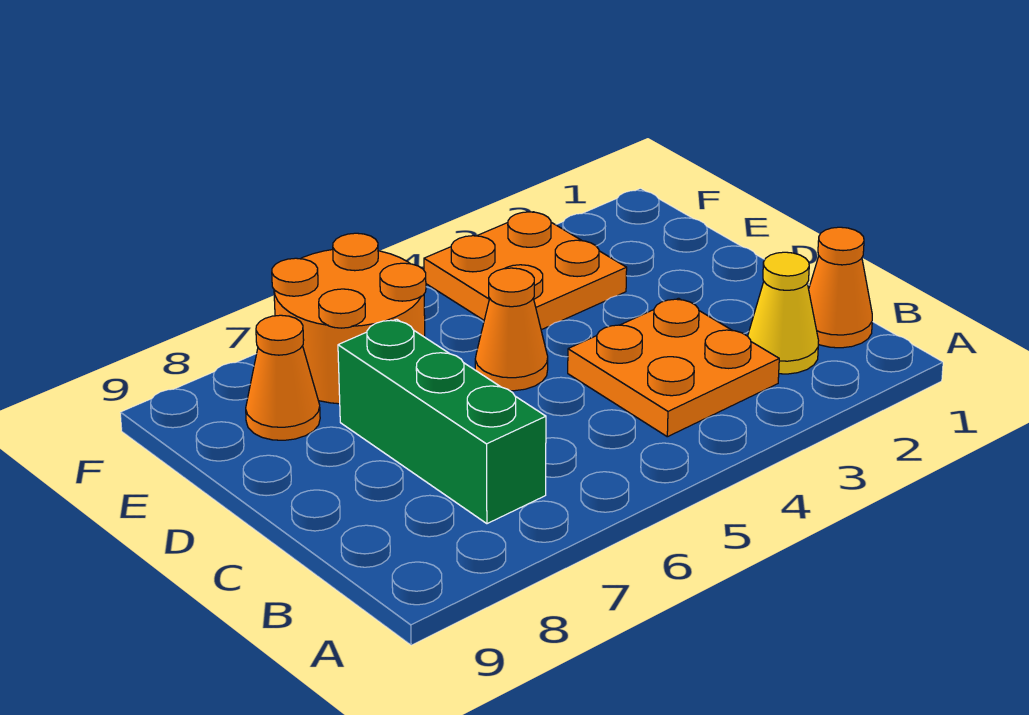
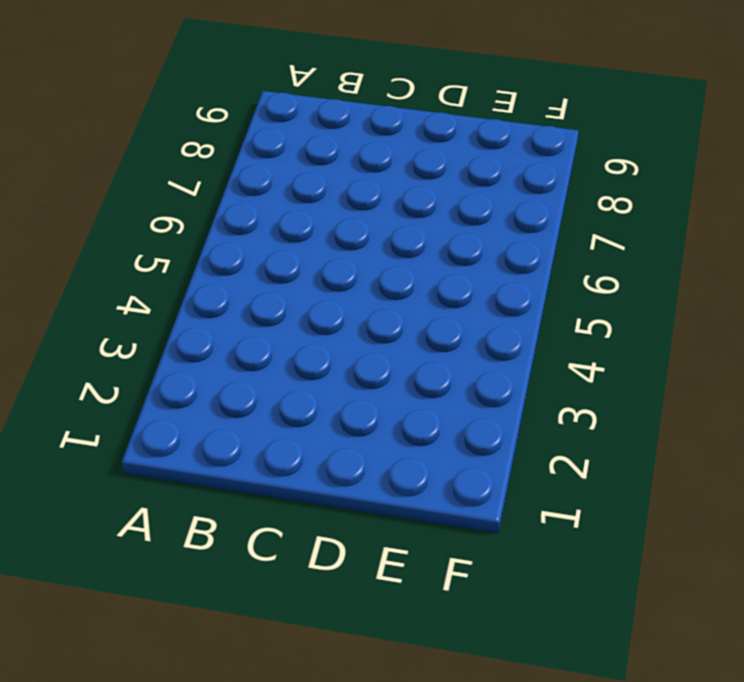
none -> orange cone B1 level 1
none -> yellow cone B2 level 1

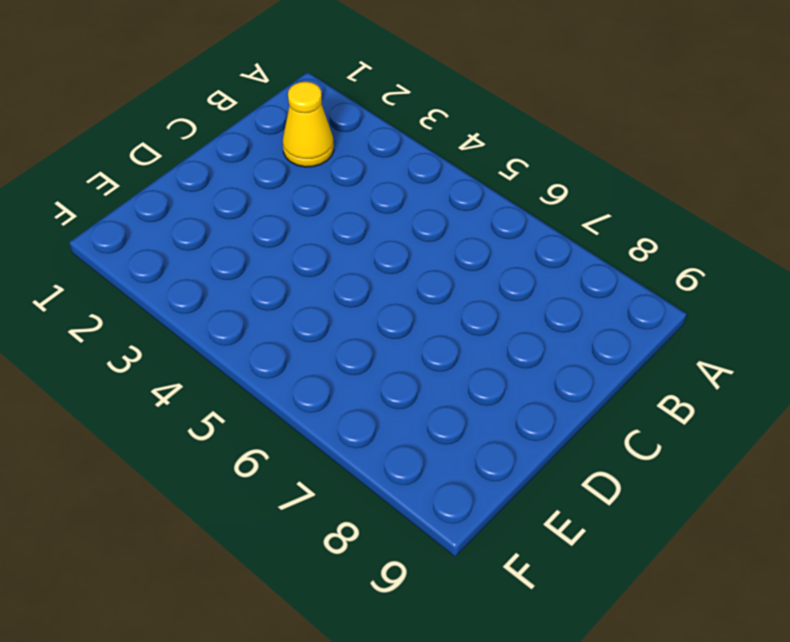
none -> orange cone B1 level 1
none -> orange plate B3:C4 level 1

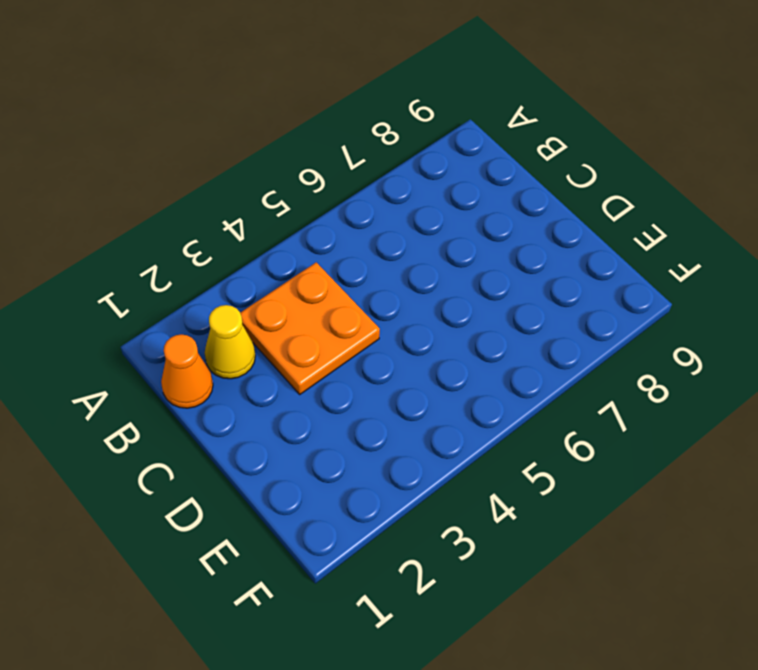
none -> green brick B7:D7 level 1
none -> orange cone D5 level 1

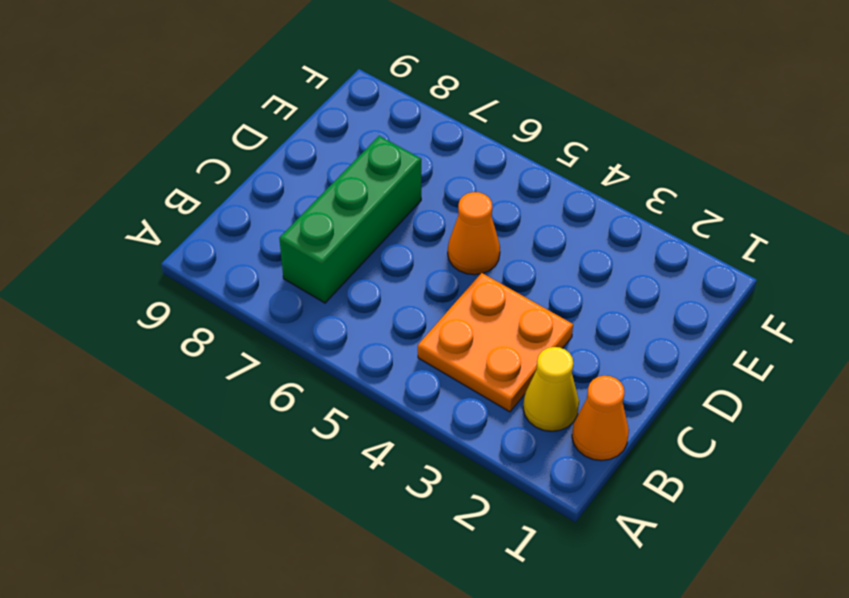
none -> orange plate E3:F4 level 1
none -> orange round brick E6:F7 level 1

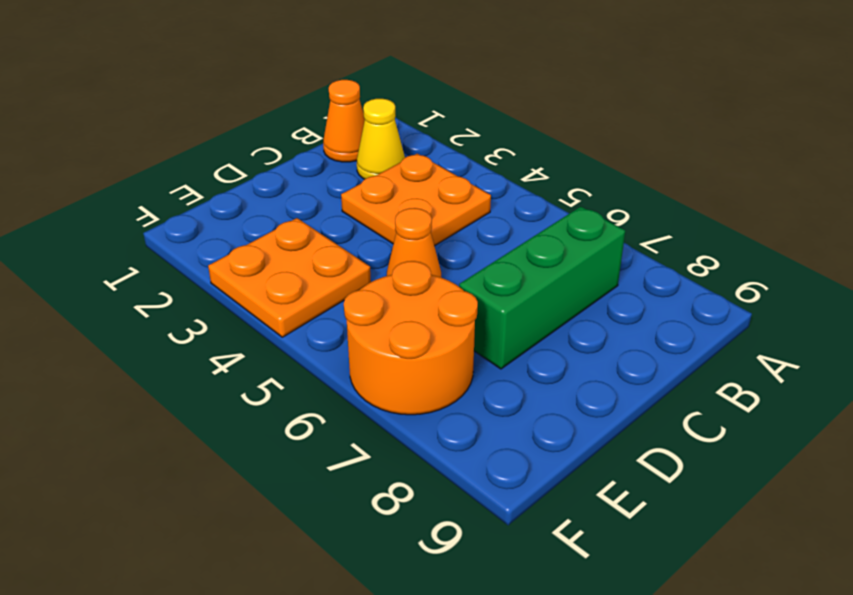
none -> orange cone E8 level 1

